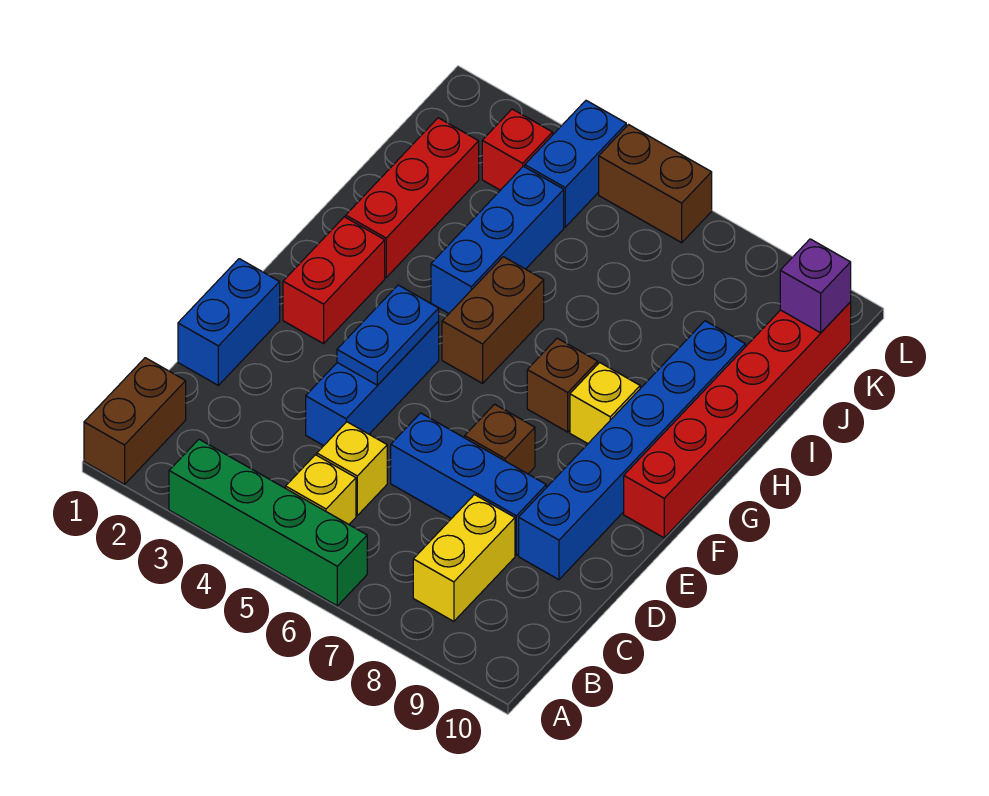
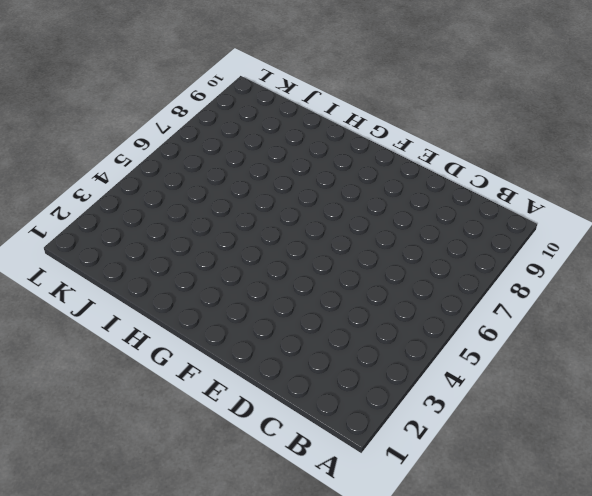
none -> brown brick A1:B1 level 1
none -> green brick A3:A6 level 1
none -> yellow brick B5 level 1

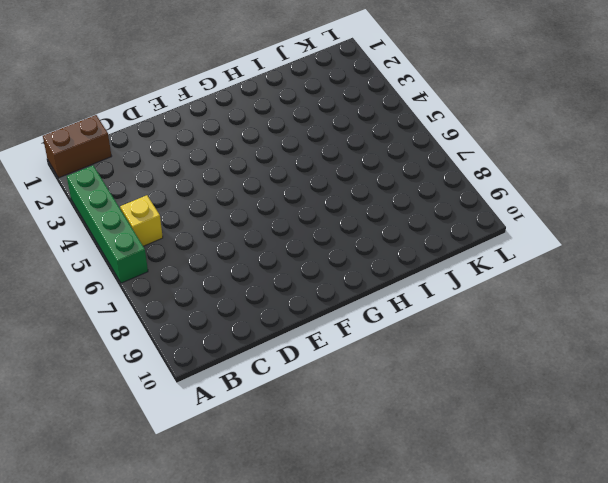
none -> yellow brick B8:C8 level 1
none -> yellow brick C5 level 1
none -> blue brick D1:E1 level 1

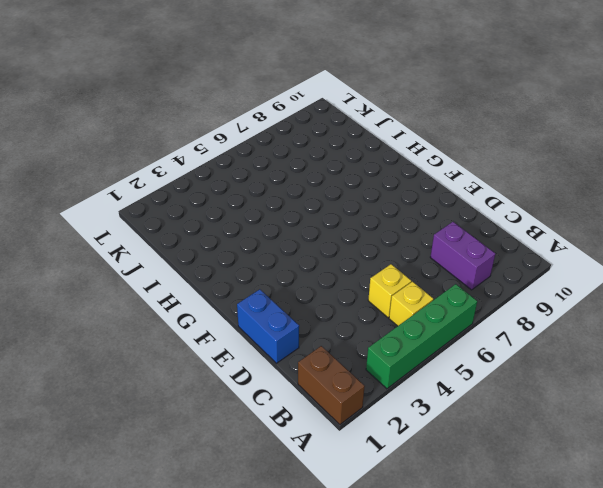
purple brick B8:C8 level 1 -> yellow brick B8:C8 level 1
none -> blue brick D4:F4 level 1
none -> blue brick D6:D8 level 1
none -> blue brick D9:I9 level 1

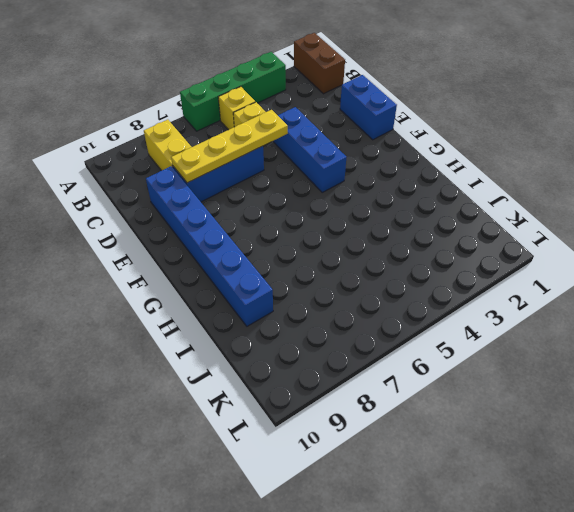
yellow plate D5:D8 level 2 -> none
none -> brown brick E7 level 1
none -> red brick F2:G2 level 1
none -> red brick F10:K10 level 1

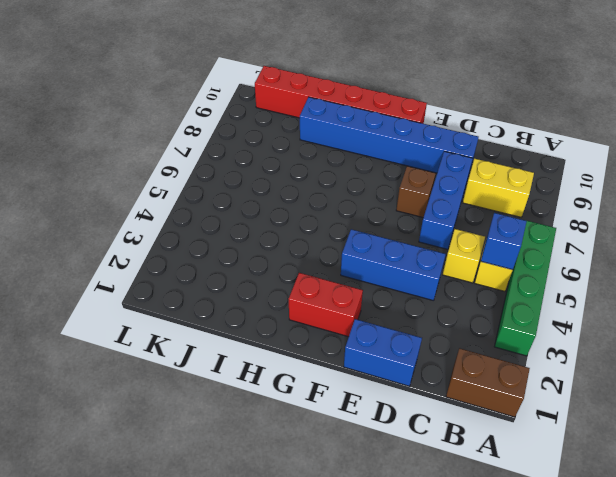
blue brick B5 level 2 -> none
none -> brown brick G5:H5 level 1
none -> brown brick G7 level 1
none -> yellow brick G8 level 1

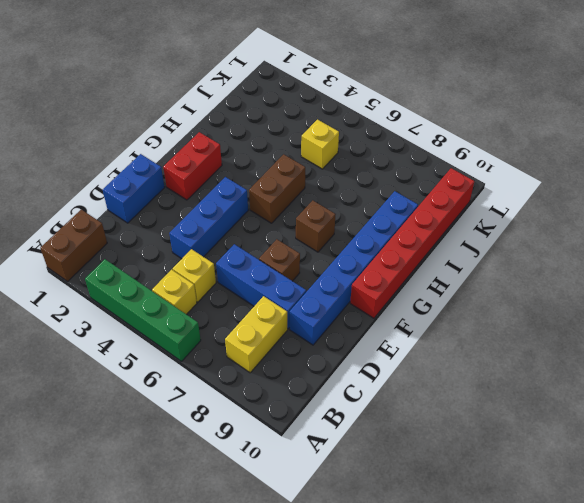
yellow brick J5 level 1 -> yellow brick G8 level 1
none -> red brick H2:J2 level 1
none -> blue brick H4:J4 level 1
none -> red brick K3 level 1

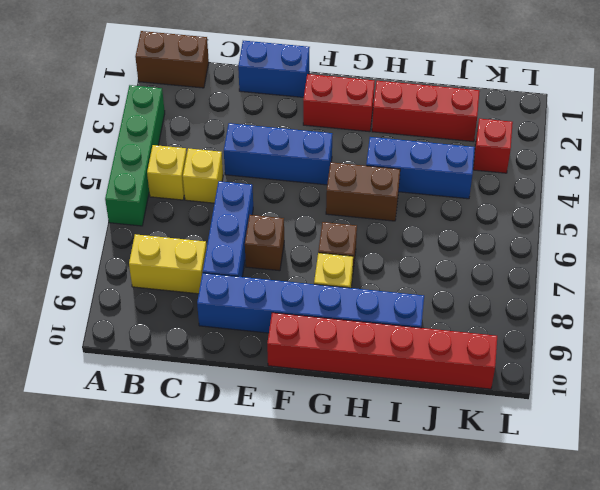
none -> blue brick K4:L4 level 1
none -> brown brick L5:L6 level 1
none -> blue plate E4:F4 level 2

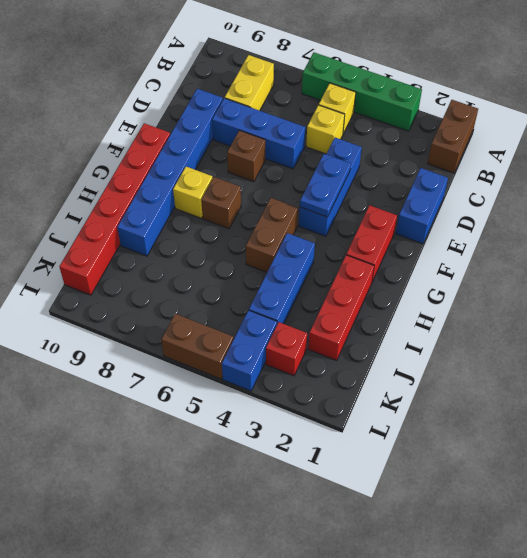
none -> purple brick K10 level 2

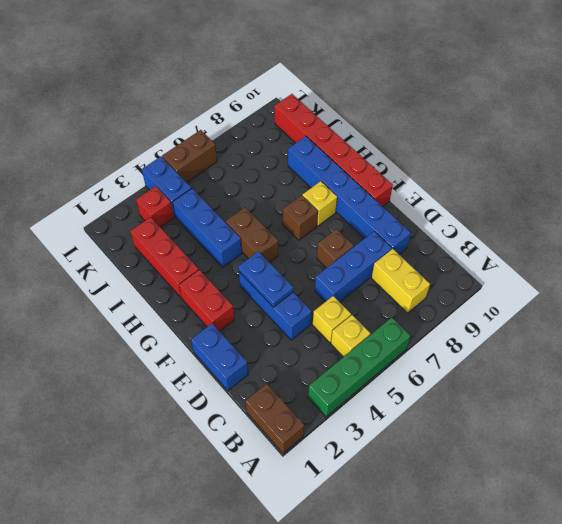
none -> purple brick K10 level 2

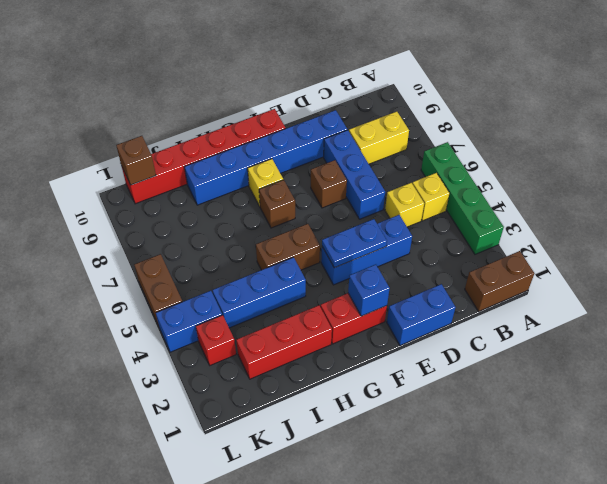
blue brick F2 level 2 -> none
brown brick K10 level 2 -> purple brick K10 level 2

